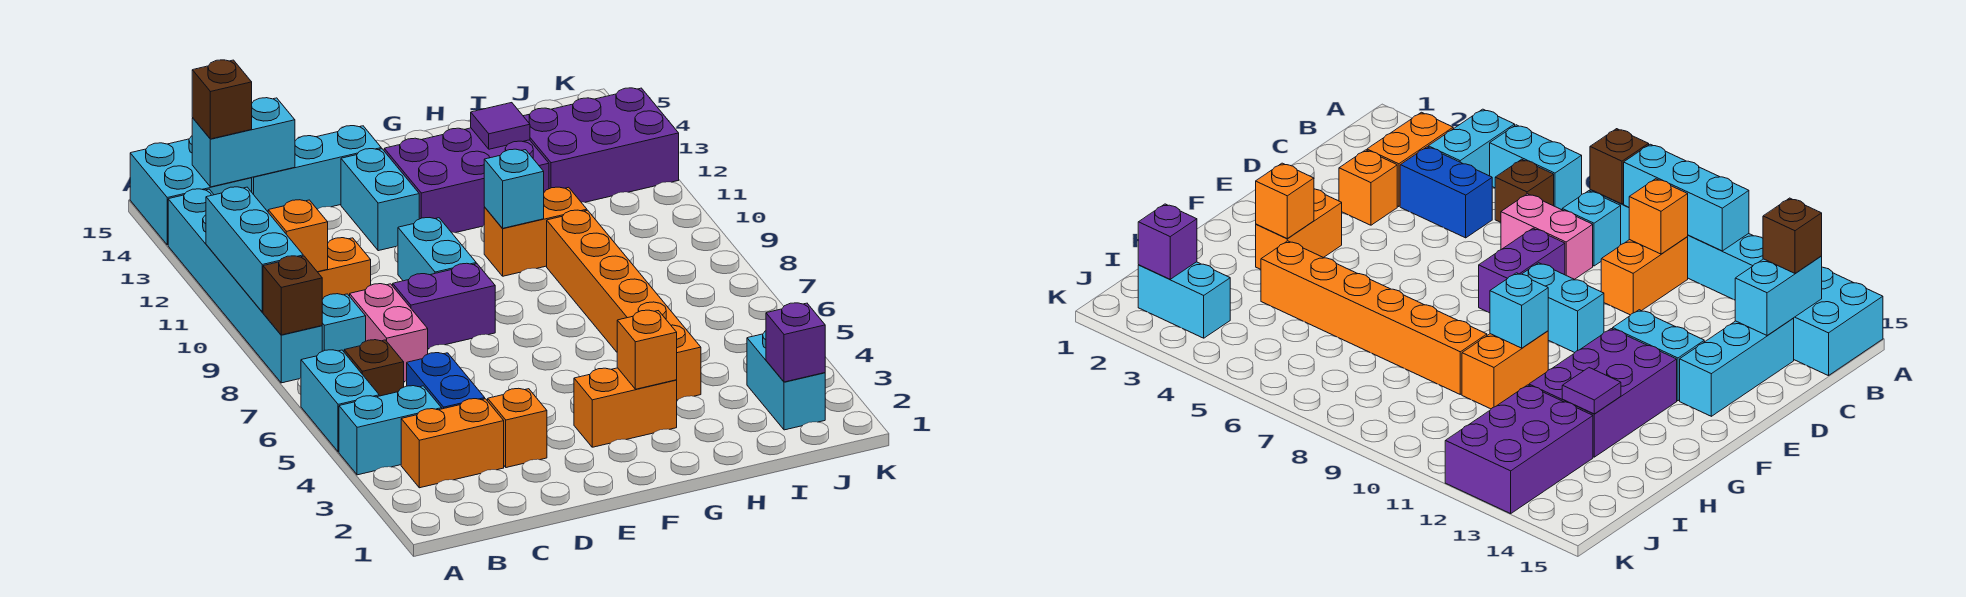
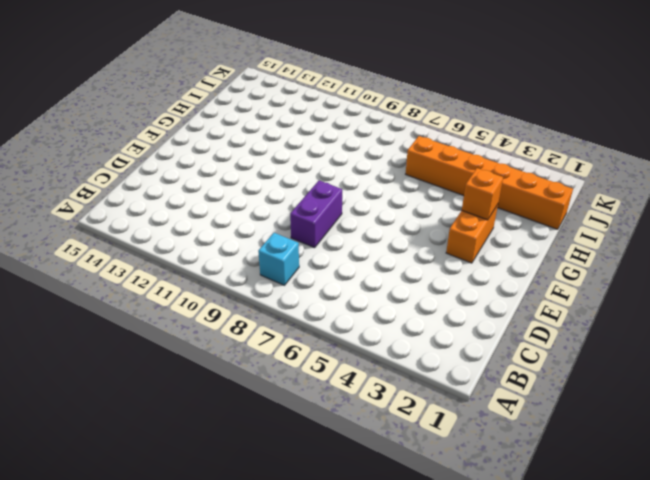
orange brick I1:I6 level 1 -> orange brick H4:H9 level 1
none -> cyan brick A4:B4 level 1
none -> cyan brick A5:A6 level 1
none -> cyan brick A8:A13 level 1
none -> cyan brick A14:B15 level 1

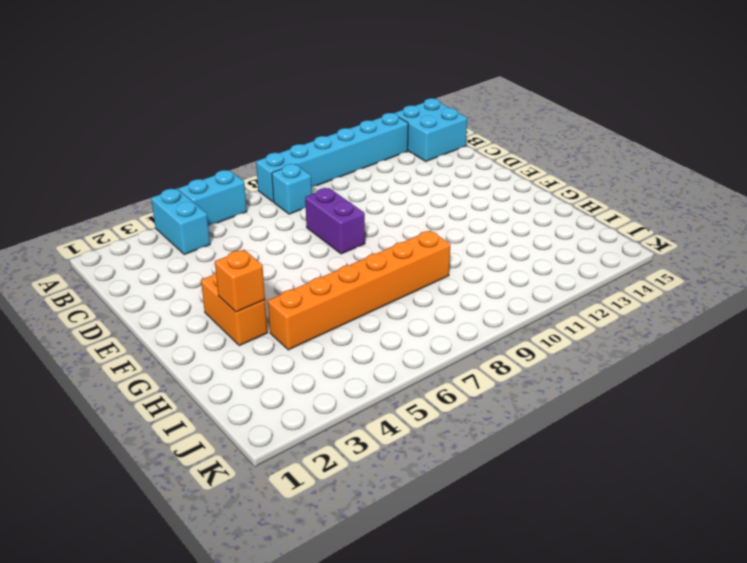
none -> orange brick B3:C3 level 1
none -> brown brick B6 level 1
none -> orange brick B10:C10 level 1
none -> blue brick C4:C5 level 1

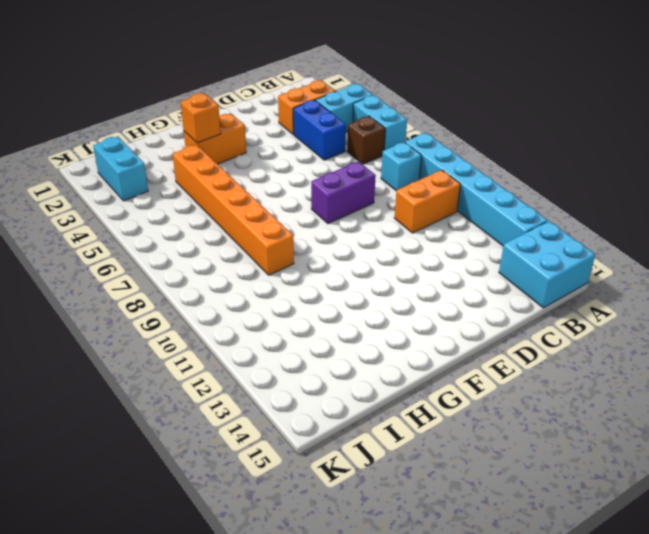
none -> pink brick C7:C8 level 1
none -> cyan brick C14:E14 level 1
none -> orange brick D3 level 1
none -> cyan brick E9:E10 level 1

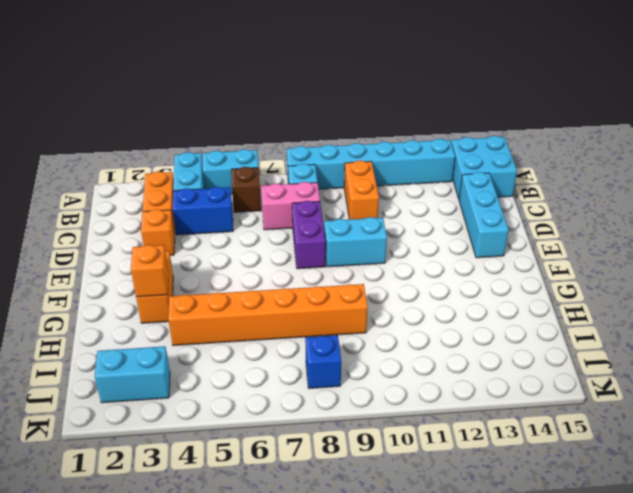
blue brick J8 level 1 -> none
none -> cyan brick E12:E13 level 1
none -> purple brick F12:H13 level 1
none -> orange brick G10:H10 level 1
none -> purple brick I12:K13 level 1

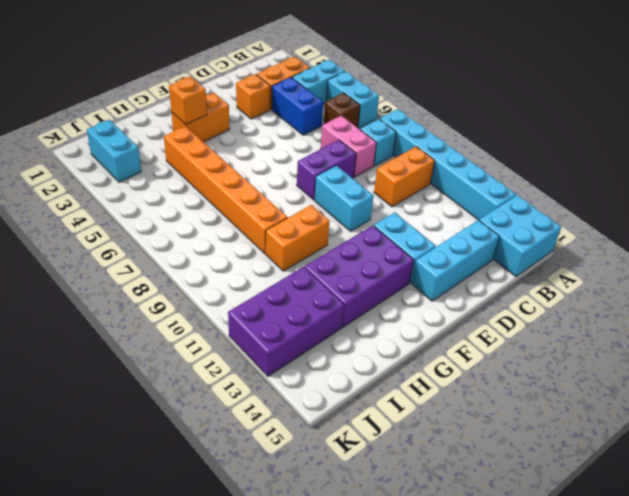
none -> brown brick A8 level 2
none -> cyan brick A9:A11 level 2
none -> orange brick B10 level 2
none -> cyan brick B14:C14 level 2

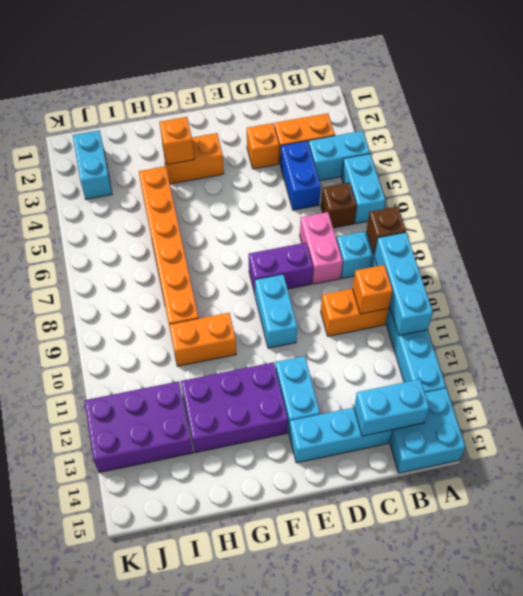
none -> cyan brick G10 level 2
none -> purple tile H13 level 2
none -> purple brick J2 level 2
none -> brown brick B14 level 3

